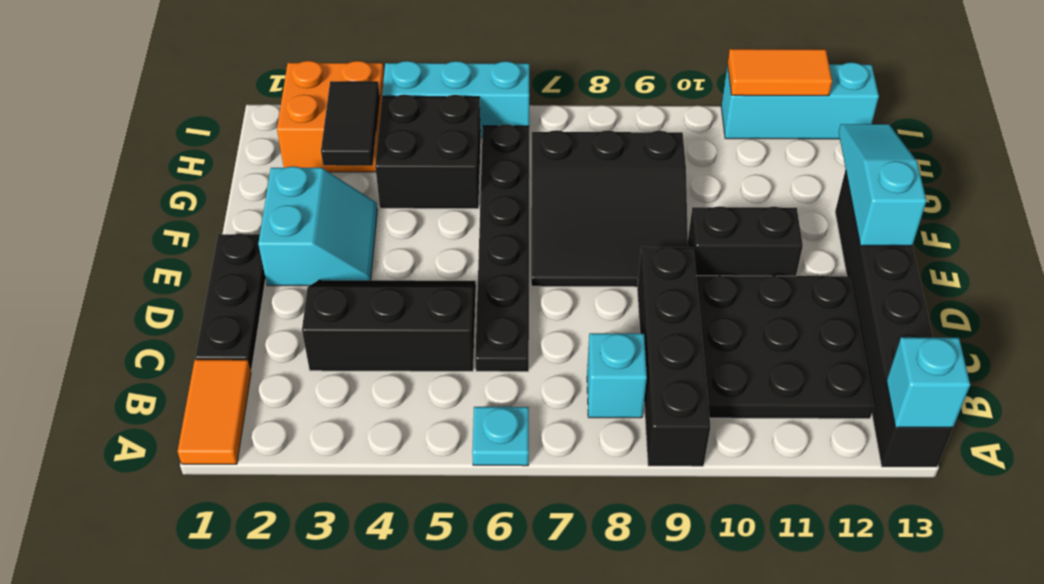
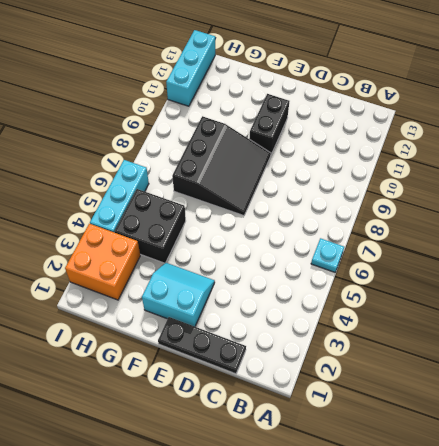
none -> orange tile A1:B1 level 1
none -> black brick A9:D9 level 1
none -> black brick A13:F13 level 1

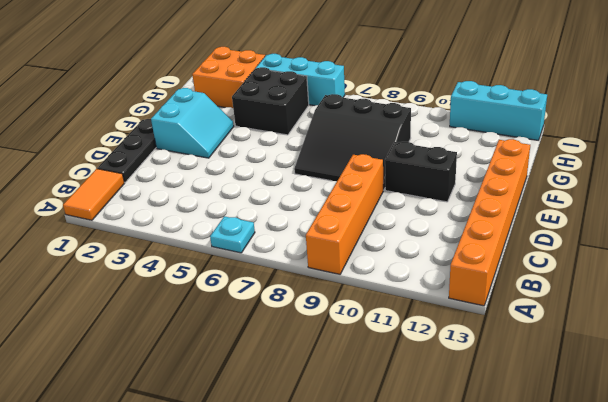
orange brick A9:D9 level 1 -> black brick A9:D9 level 1
orange brick A13:F13 level 1 -> black brick A13:F13 level 1
none -> cyan brick B8 level 1
none -> black plate B10:D12 level 1
none -> black slope C3:D5 level 1 top C

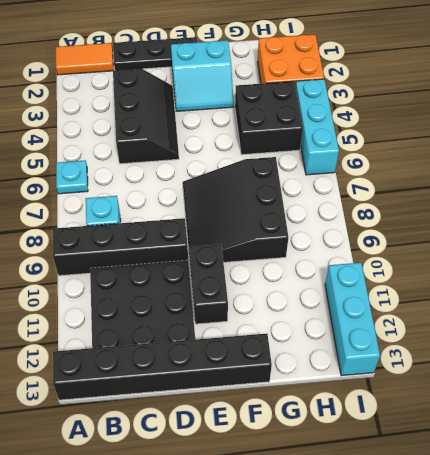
none -> black plate C6:H6 level 1
none -> cyan brick A13 level 2
none -> cyan slope E13:G13 level 2 top E

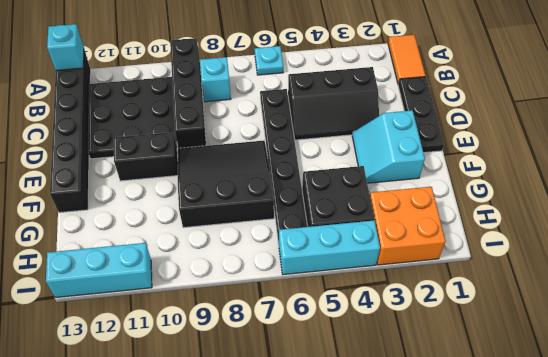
none -> cyan slope E13:G13 level 2 top E
none -> black tile G3:H3 level 2
none -> orange tile I11:I12 level 2

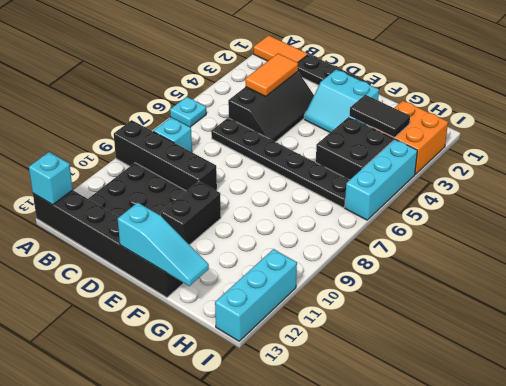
orange tile C3:C4 level 2 -> orange tile I11:I12 level 2
none -> black slope E7:G9 level 1 top G

